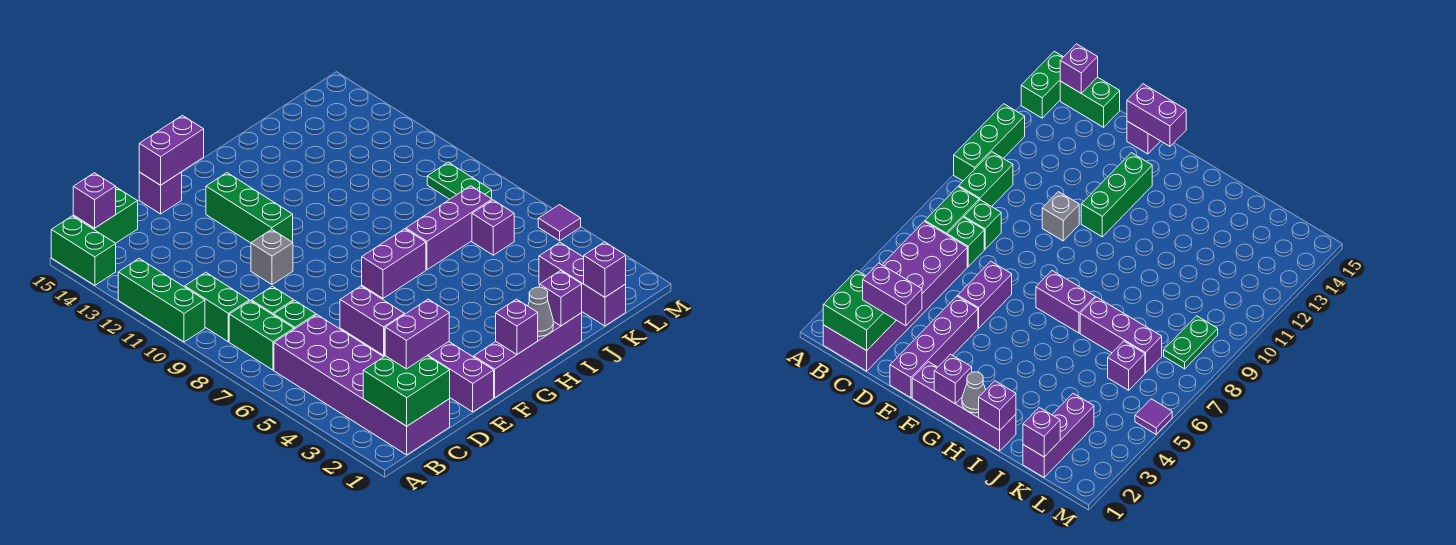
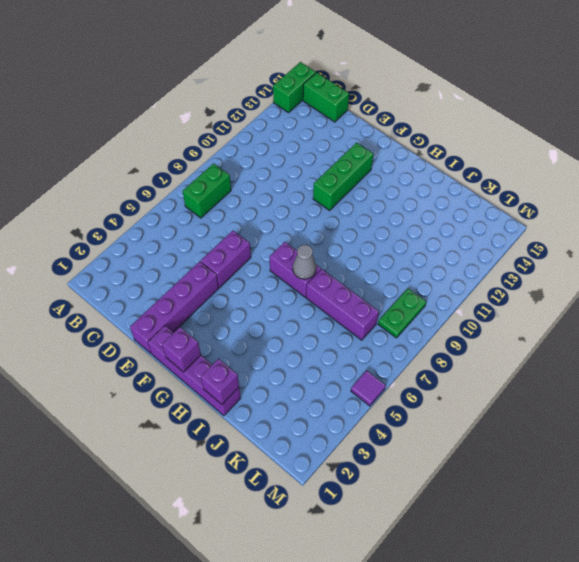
grey cone H7 level 2 -> grey cone H1 level 2
none -> green brick A10:A12 level 1
none -> purple brick B1:C6 level 1
none -> green brick B9:B10 level 1

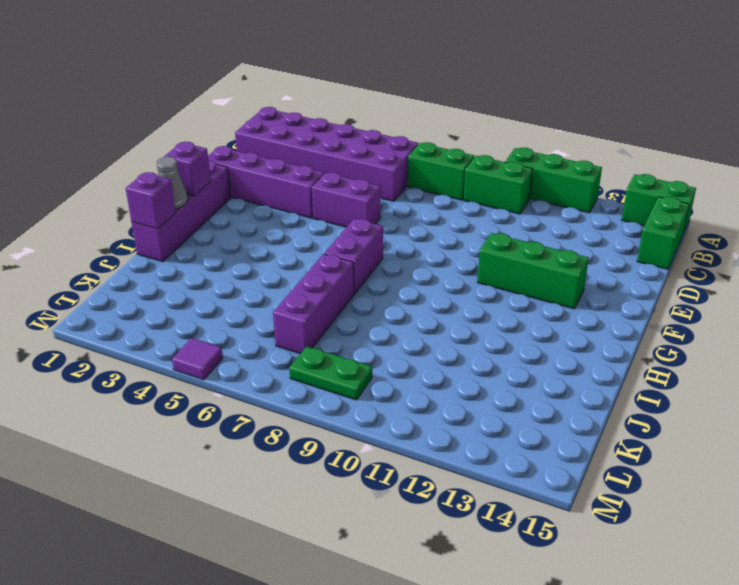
none -> green brick C7 level 1
none -> green brick C8 level 1
none -> grey brick E10 level 1

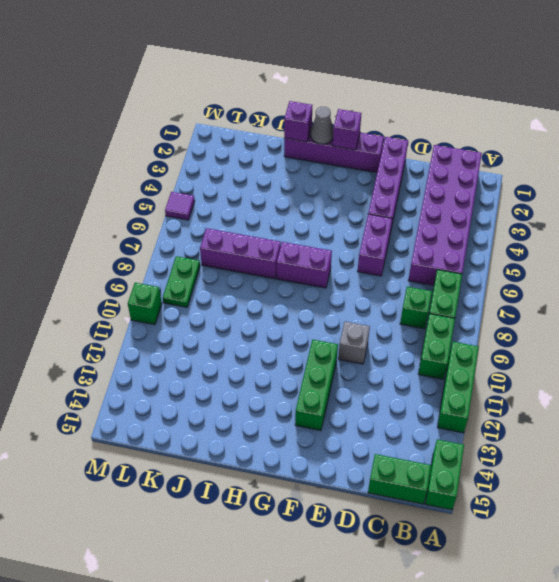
green brick M10 level 1 -> green brick C7 level 1
none -> purple brick E15 level 1
none -> purple brick K1:K3 level 1
none -> purple brick K6 level 1

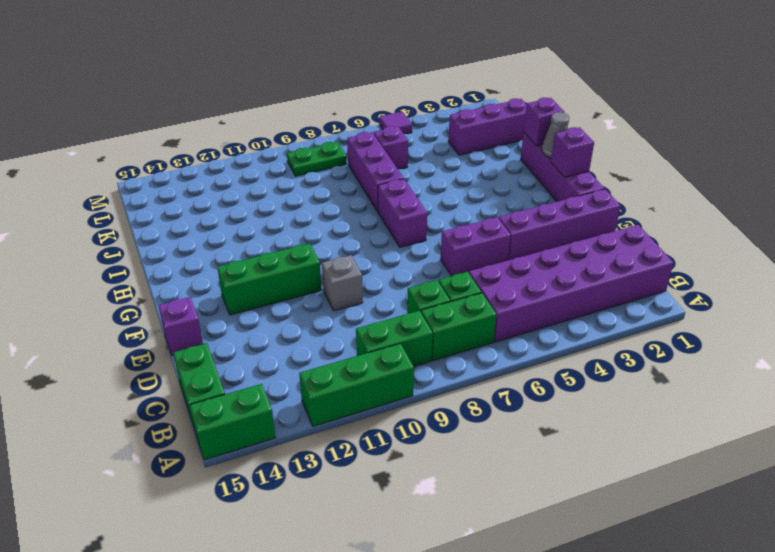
none -> green brick B1:C2 level 2
none -> purple brick B15 level 2
none -> purple brick E15:F15 level 2

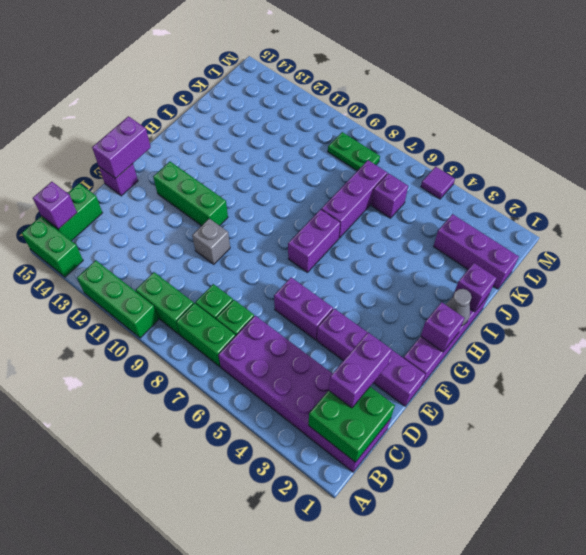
none -> purple brick K1 level 2

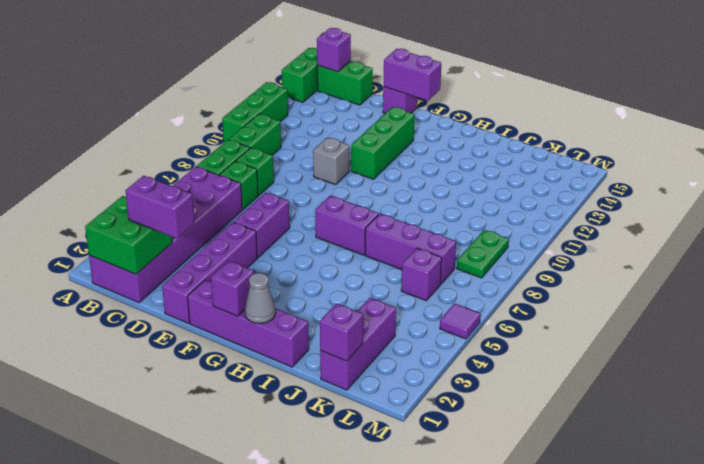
none -> purple brick I1 level 2

